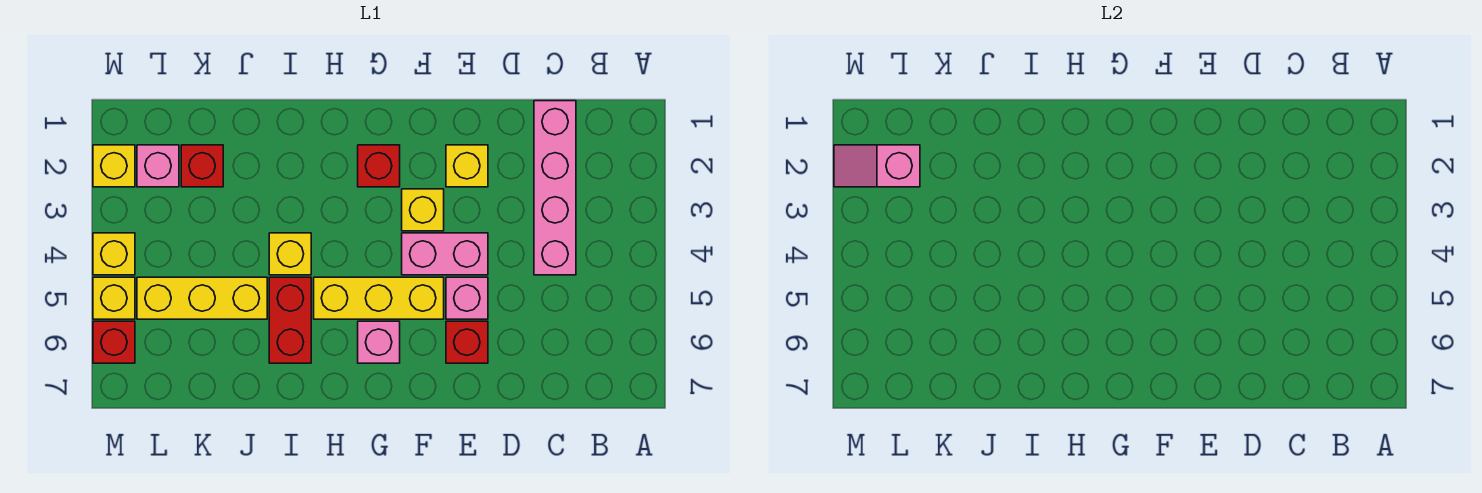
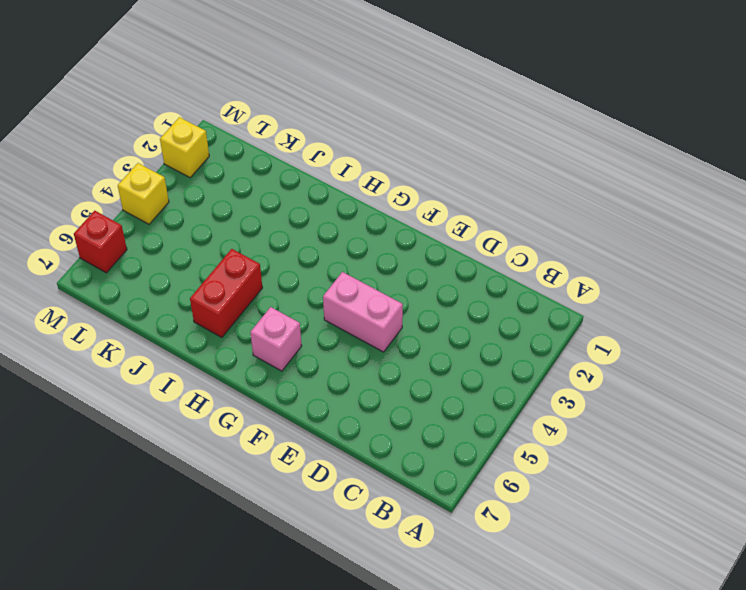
none -> pink brick C1:C4 level 1
none -> yellow brick E2 level 1
none -> pink brick E5 level 1

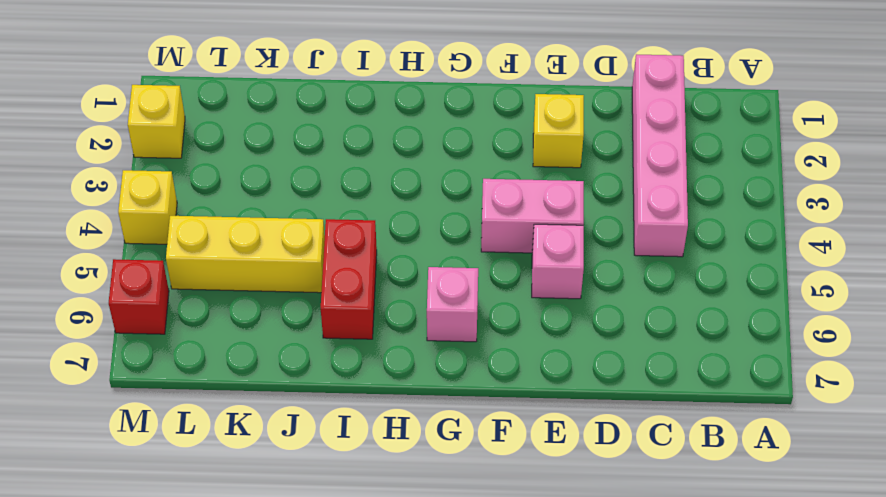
none -> red brick E6 level 1
none -> yellow brick F3 level 1
none -> yellow brick F5:H5 level 1

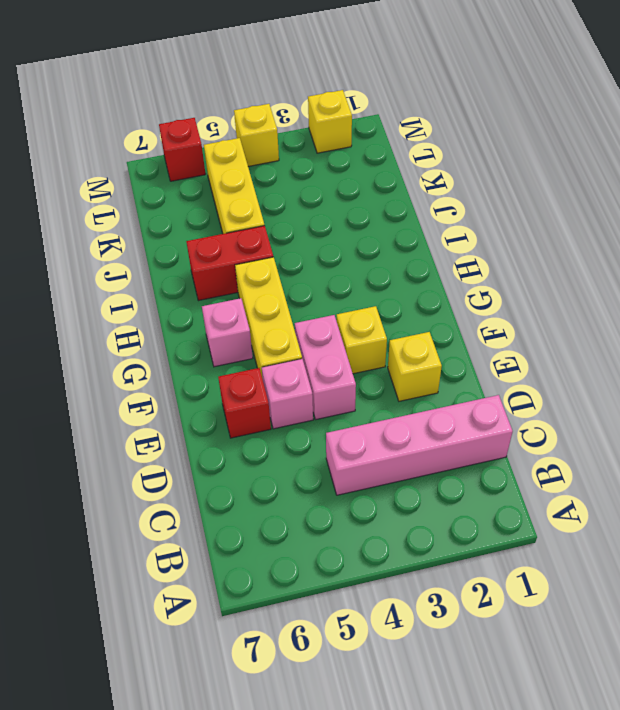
none -> red brick G2 level 1
none -> yellow brick I4 level 1
none -> red brick K2 level 1

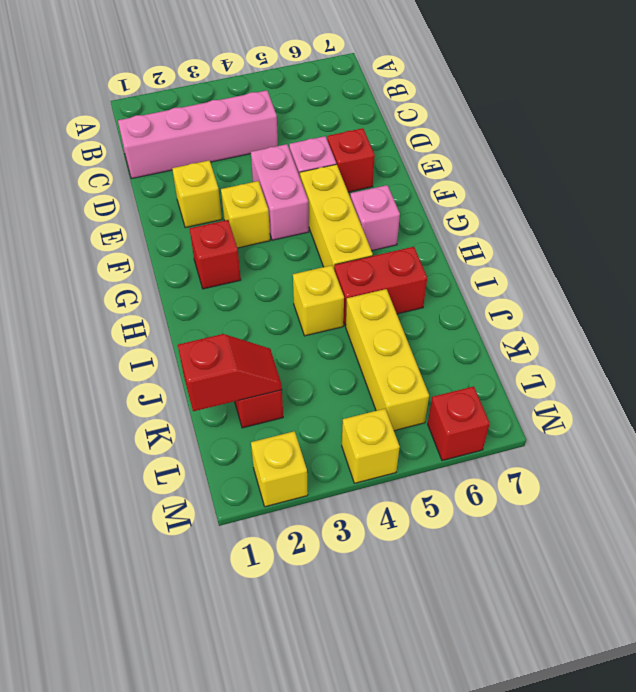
red slope K1:K2 level 2 top 1 -> none
none -> pink brick L2 level 1
none -> yellow brick M5 level 1
none -> pink slope L2:M2 level 2 top L

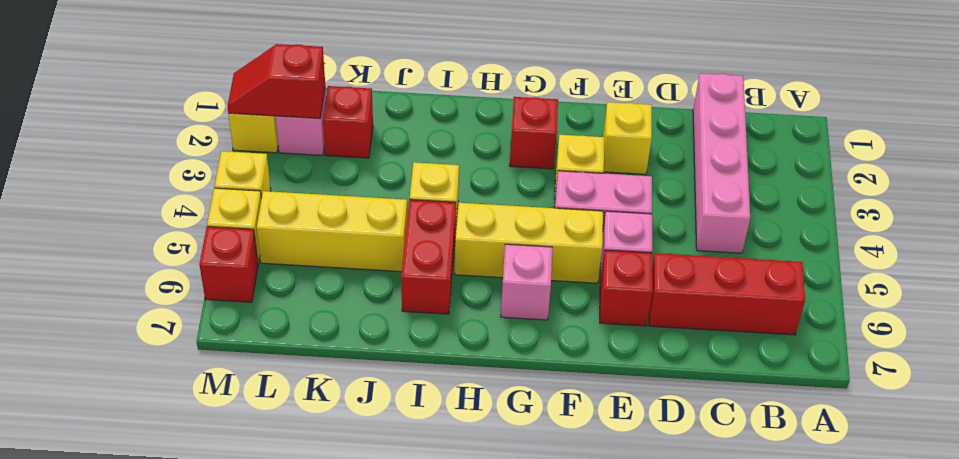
red brick B6:D6 level 1 -> none
red slope L2:M2 level 2 top L -> pink slope L2:M2 level 2 top L

